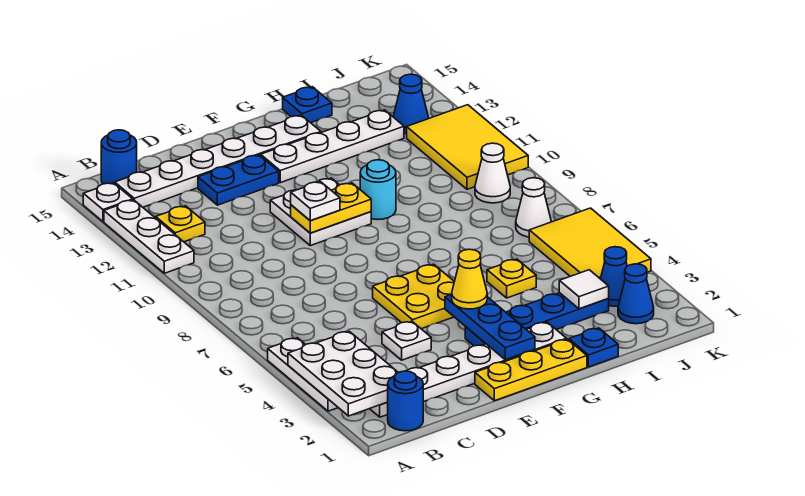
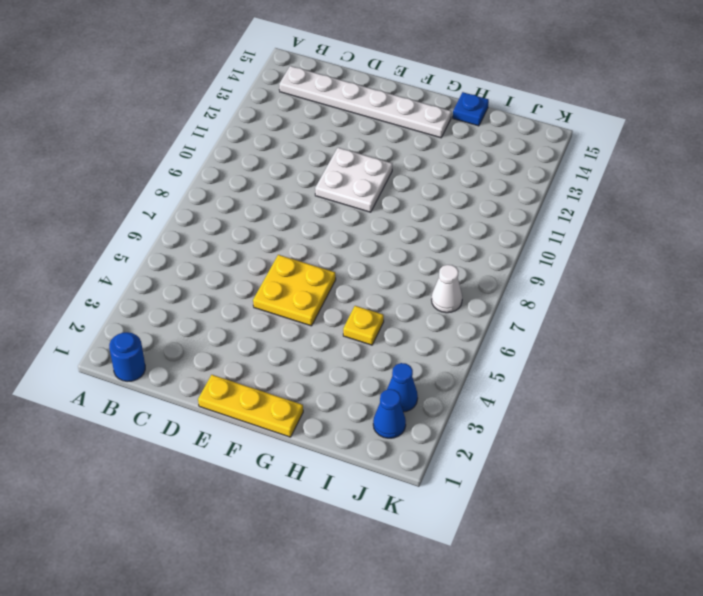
none -> white plate A3:A5 level 1
none -> white plate A11:A13 level 1
none -> white plate A14 level 1
none -> white plate B2:G2 level 1

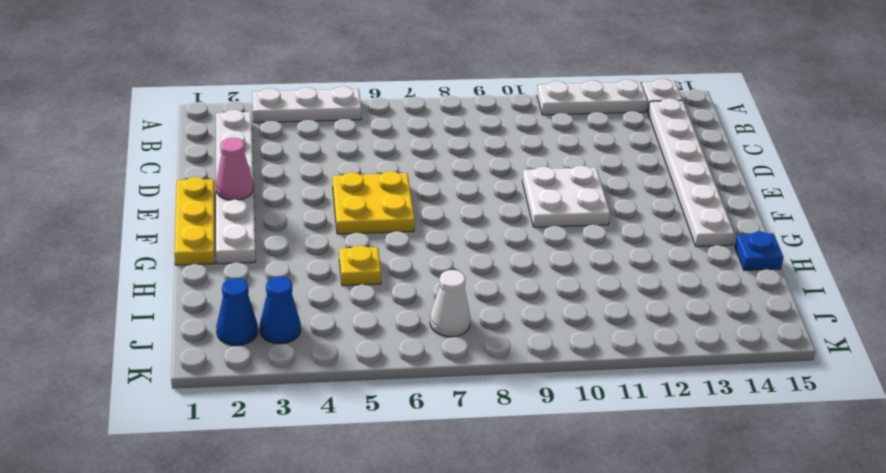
pink cone E2 level 2 -> none
none -> blue round brick B1 level 1
none -> yellow plate B12 level 1
none -> blue round brick B15 level 1
none -> white plate D4 level 1

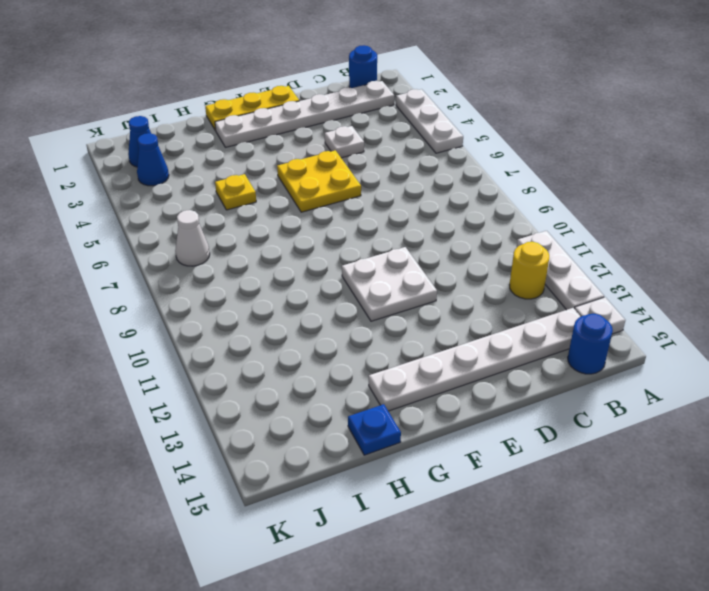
yellow round brick B12 level 1 -> yellow plate B12 level 1
none -> blue plate D13:E13 level 1
none -> blue plate F3:I3 level 1
none -> white plate F13:I13 level 1
none -> cyan round brick G10 level 1

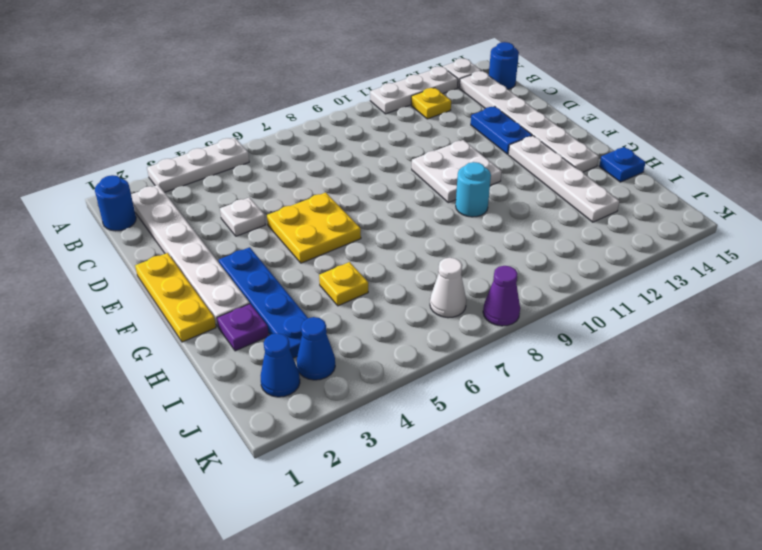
purple plate H2 level 1 -> none
purple cone K8 level 1 -> none
none -> blue plate H1 level 1
none -> yellow tile J4:K6 level 1
none -> white cone J9 level 1
none -> yellow tile J10:K12 level 1

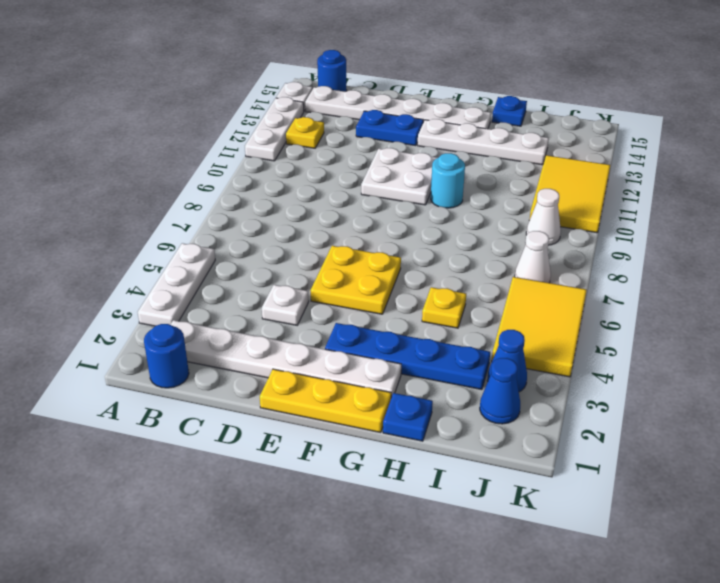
none -> blue cone J13 level 1
none -> white plate A2:B4 level 2
none -> yellow plate E10:F10 level 2
none -> blue plate F2:F4 level 2

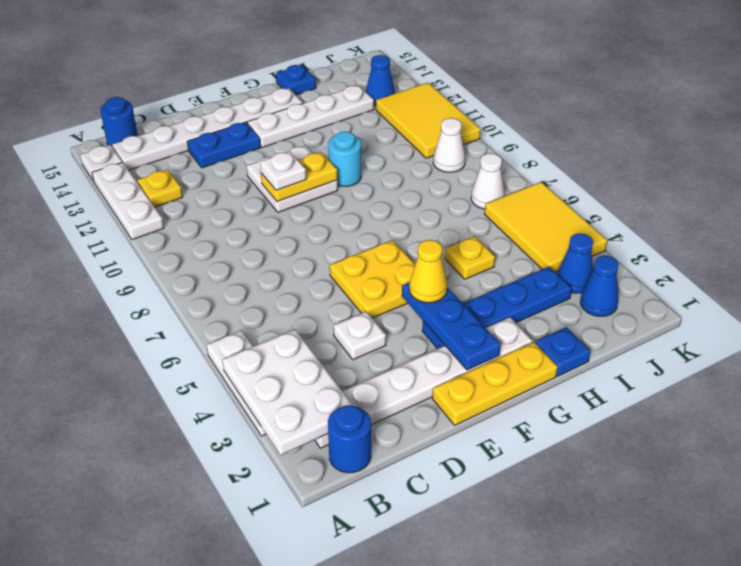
none -> white tile I3 level 2

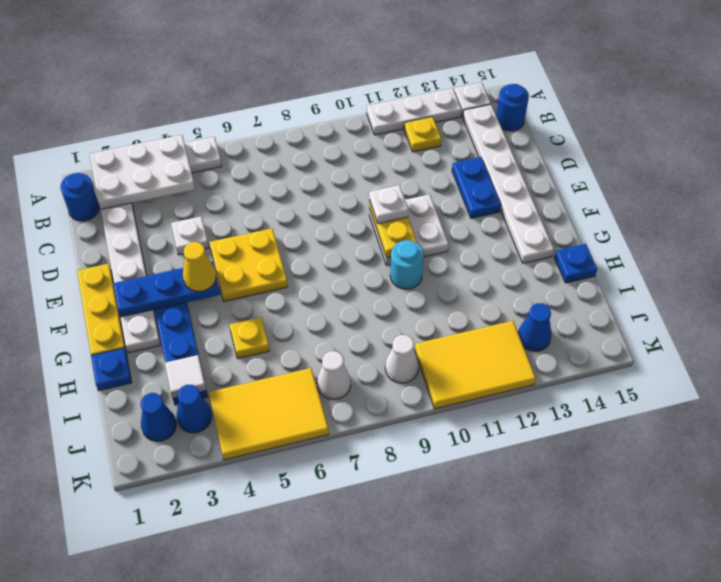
none -> white plate F13:I13 level 1

